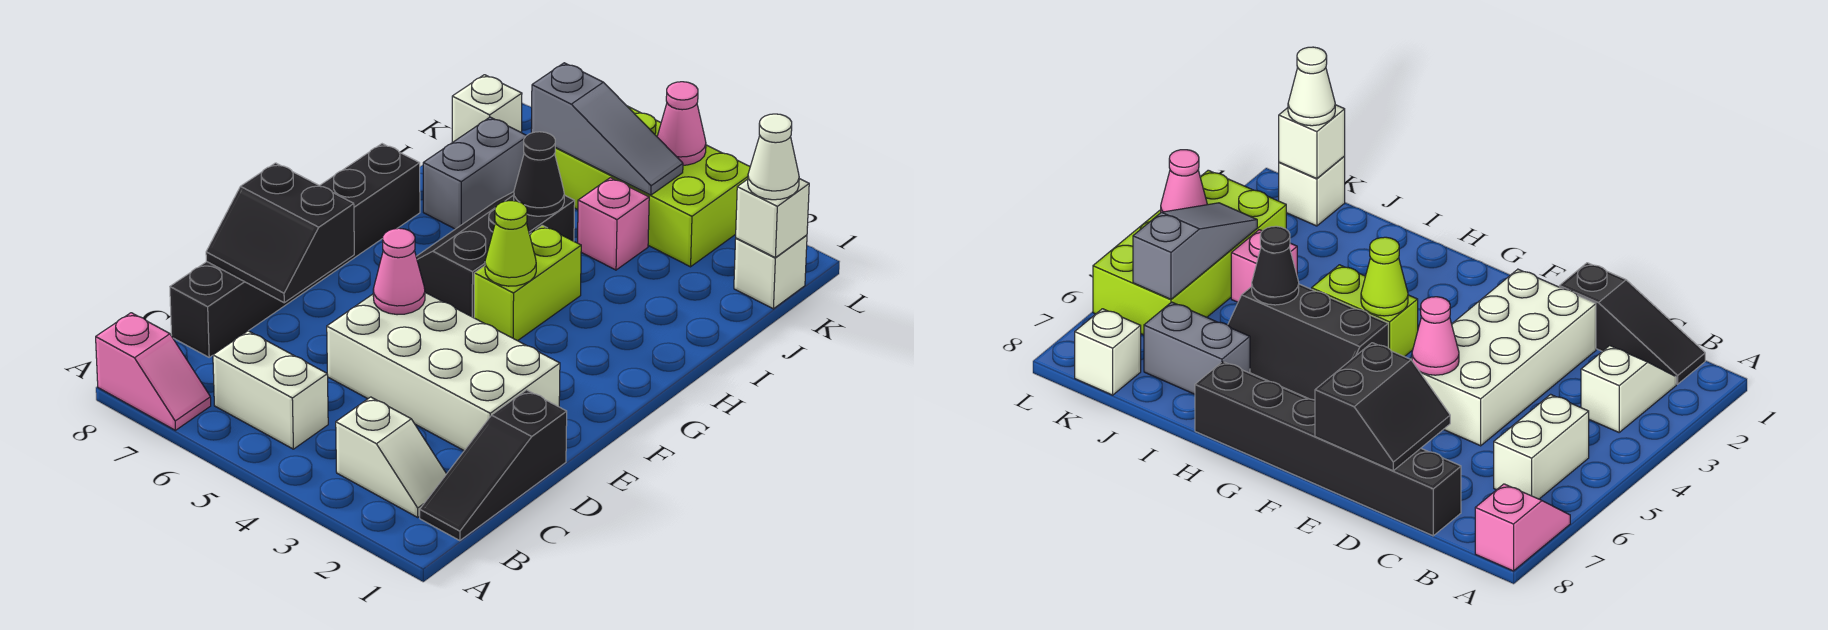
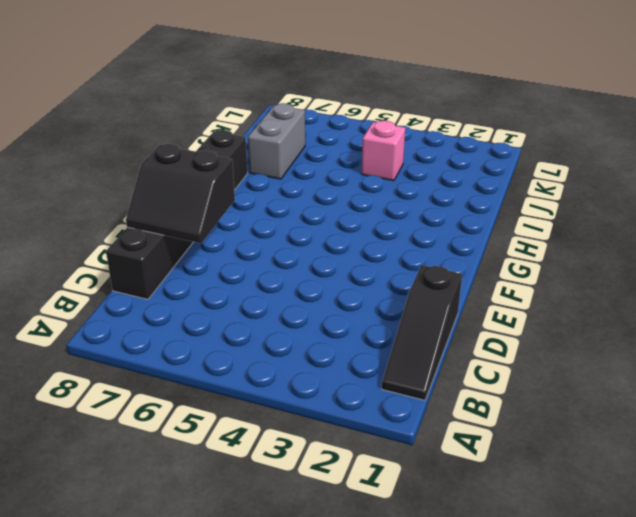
none -> pink slope A7:A8 level 1 top 8
none -> white slope B2:B3 level 1 top 3
none -> white brick B5:B6 level 1

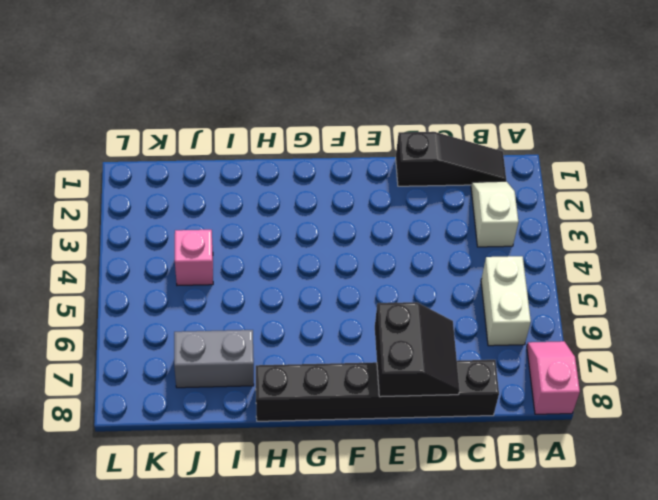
none -> white brick D2:E5 level 1
none -> lime brick G4:H4 level 1
none -> black slope G5:I6 level 1 top 5

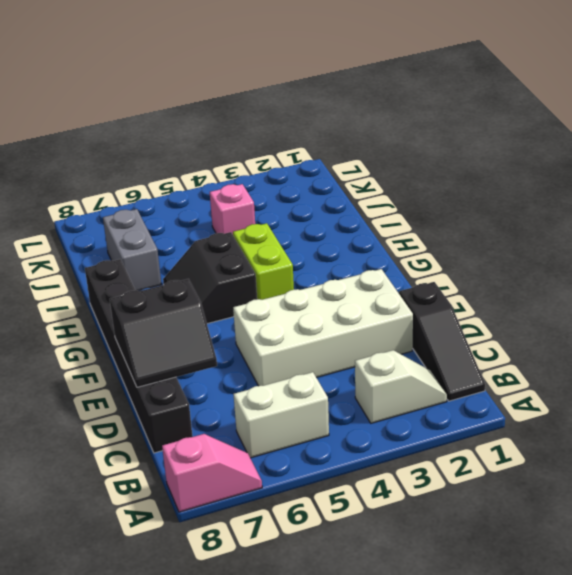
black slope G5:H6 level 1 top 5 -> black slope G5:I6 level 1 top 5
none -> white brick K1 level 1
none -> lime brick K3:L6 level 1
none -> white brick K8 level 1

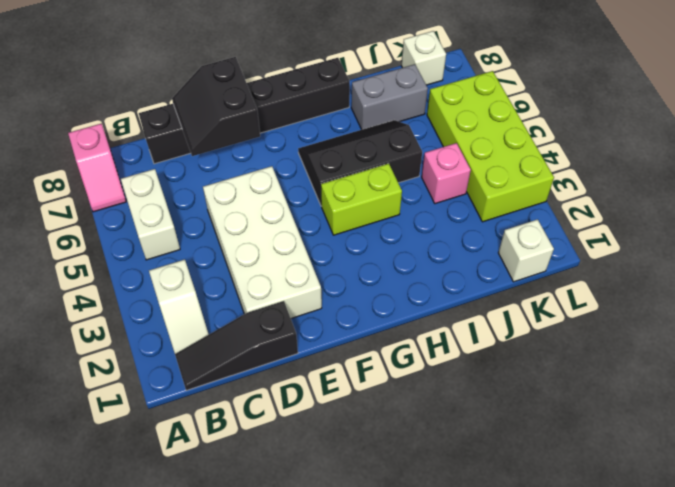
none -> pink cone E5 level 2
none -> lime cone G4 level 2
none -> black cone I5 level 2

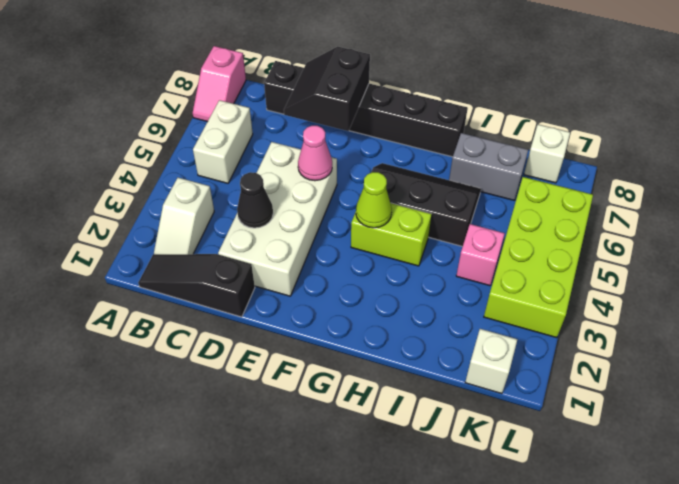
black cone D3 level 2 -> black cone I5 level 2
none -> white brick K1 level 2
none -> grey slope K4:K6 level 2 top 6
none -> pink cone L4 level 2

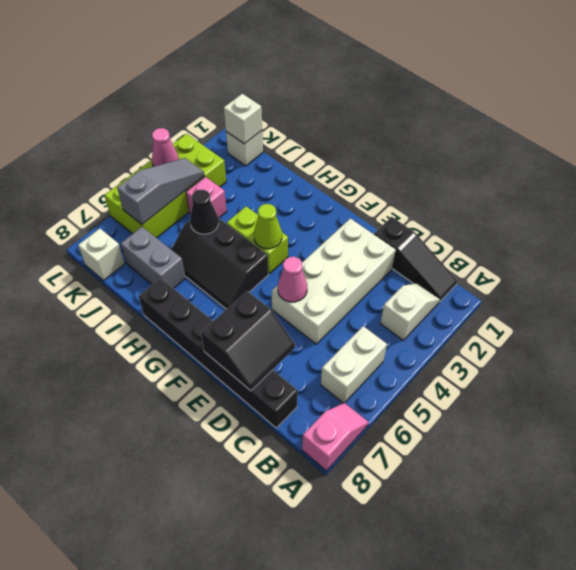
none -> white cone K1 level 3

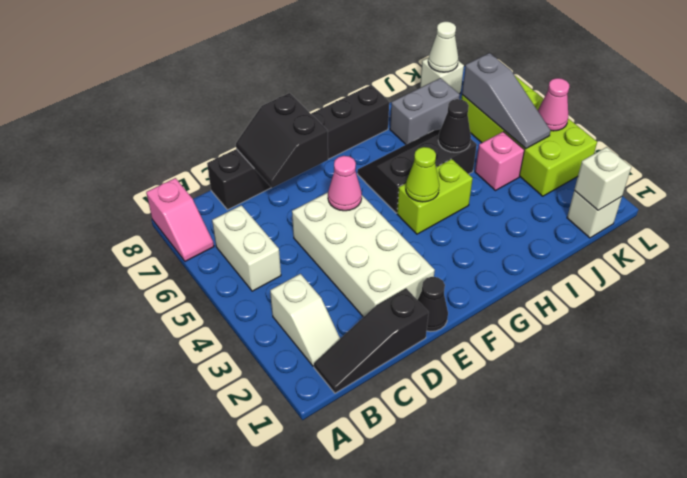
black cone E1 level 1 -> none
white cone K8 level 2 -> white cone K1 level 3

